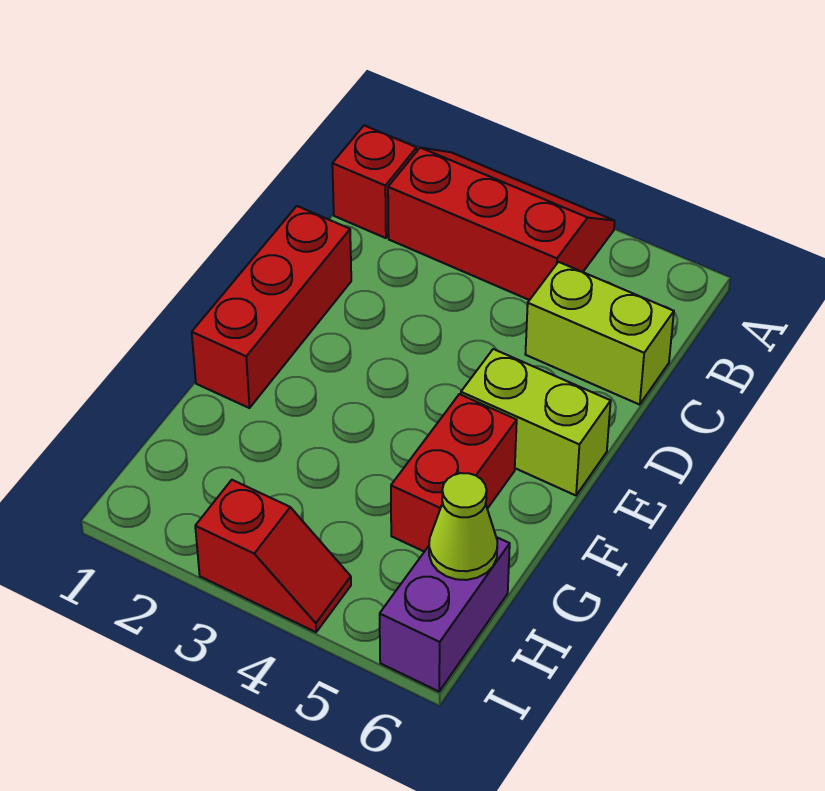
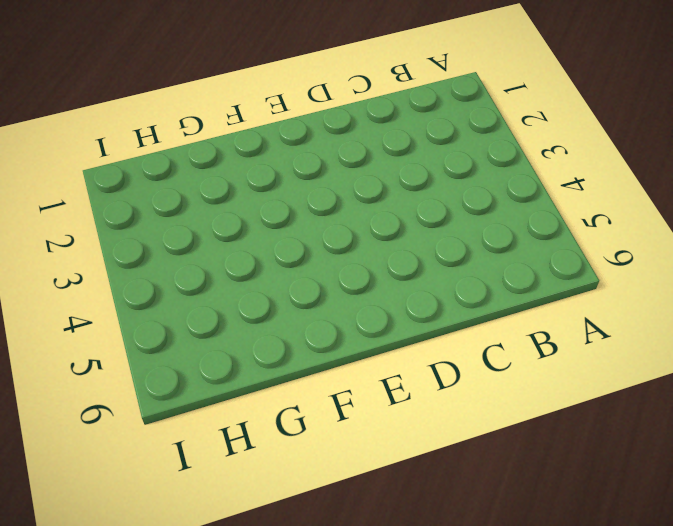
none -> red slope A2:B4 level 1 top B
none -> red brick B1 level 1

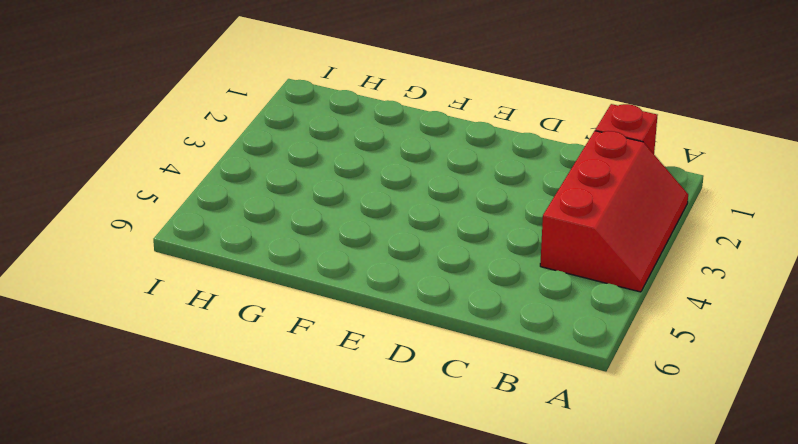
none -> lime brick C5:C6 level 1
none -> red brick D1:F1 level 1

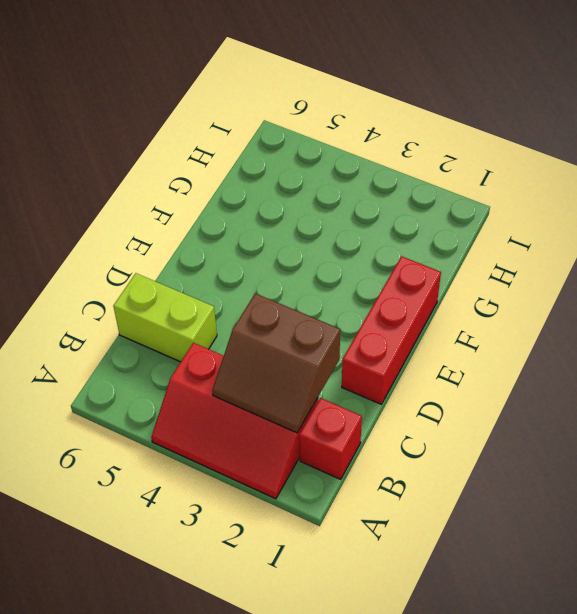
brown slope B2:C3 level 2 top C -> none
none -> lime brick E5:E6 level 1
none -> red brick F5:G5 level 1

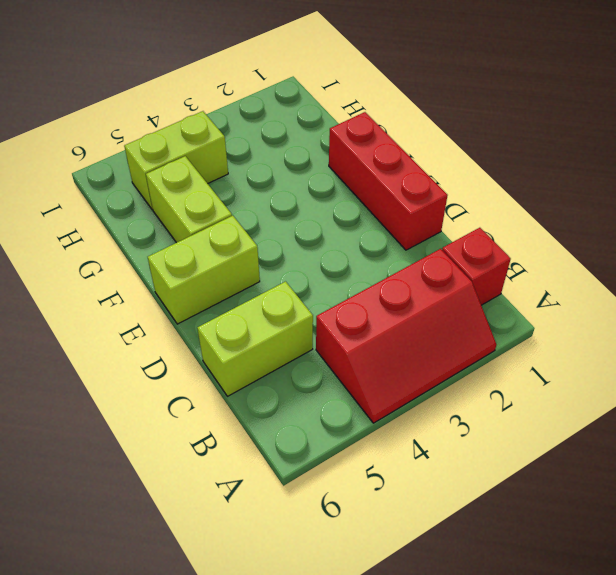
lime brick F5:G5 level 1 -> red brick F5:G5 level 1
lime brick H4:H5 level 1 -> none
none -> purple brick H6:I6 level 1
none -> red slope I3:I4 level 1 top 3

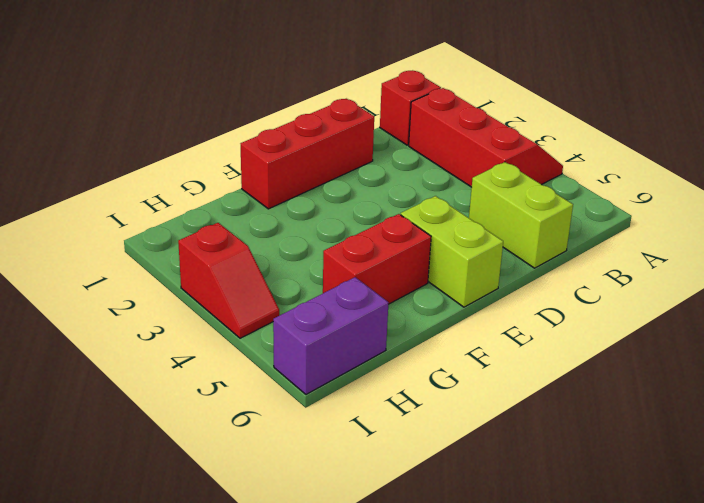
none -> lime cone H6 level 2

